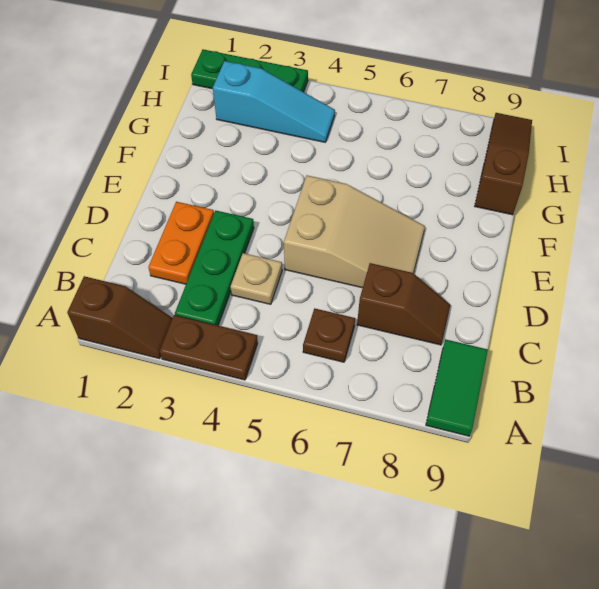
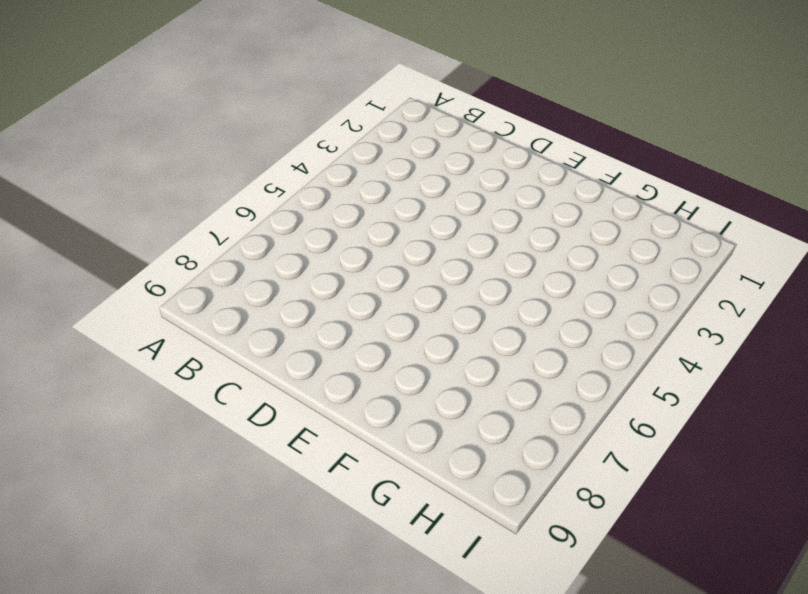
none -> brown slope A1:A2 level 1 top 1
none -> brown plate A3:A4 level 1
none -> green tile A9:B9 level 1

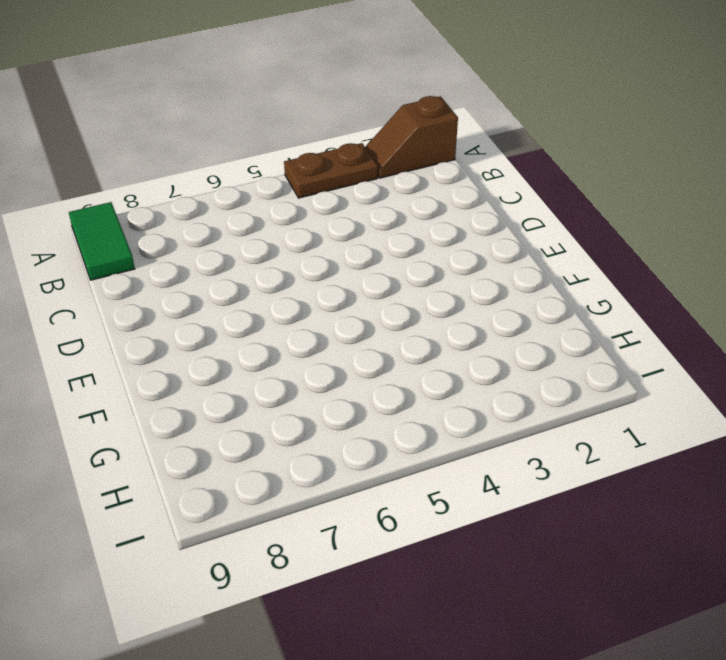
none -> green plate B3:D3 level 1
none -> brown plate B6 level 1
none -> orange plate C2:D2 level 1

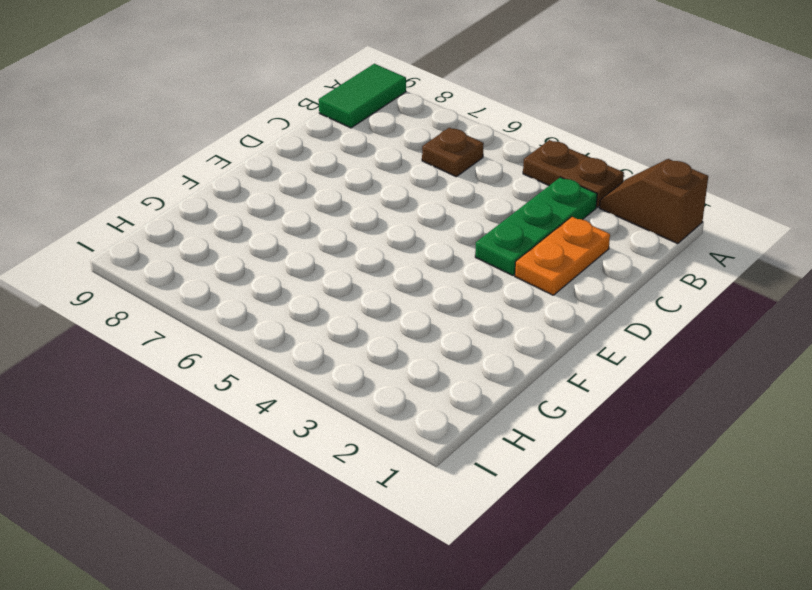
none -> tan plate C4 level 1
none -> brown slope C7:C8 level 1 top 7
none -> tan slope D5:E7 level 1 top 5

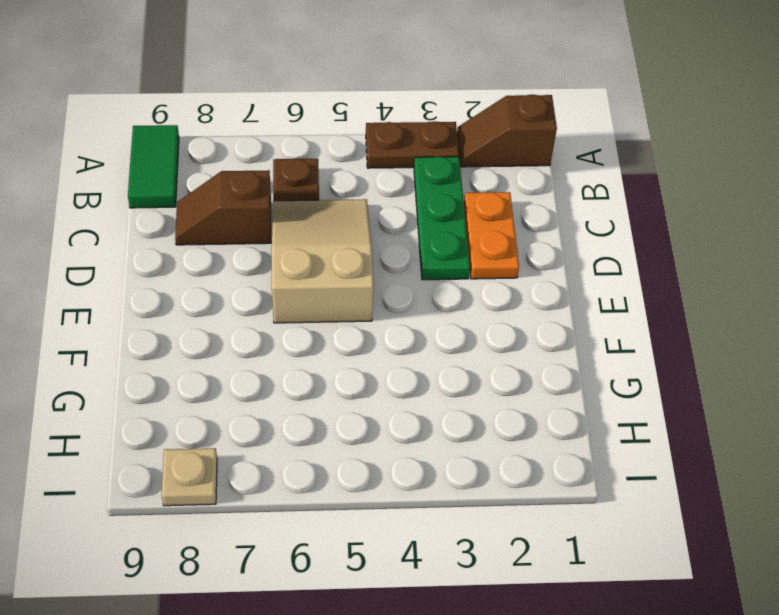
tan slope C5:E6 level 1 top E -> tan slope D5:E7 level 1 top 5
tan plate I8 level 1 -> tan plate C4 level 1
none -> brown slope G9:I9 level 1 top G
none -> cyan slope H2:H4 level 1 top 2
none -> green plate I1:I3 level 1

